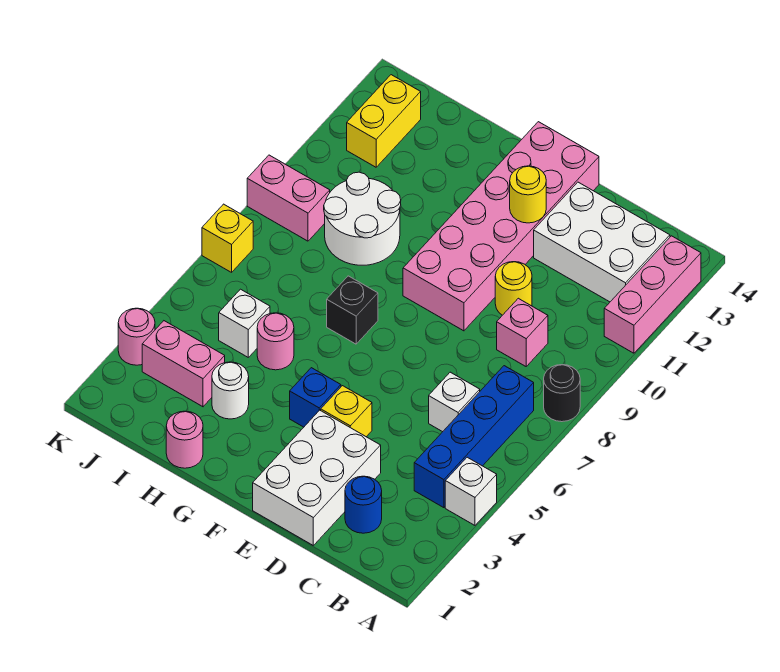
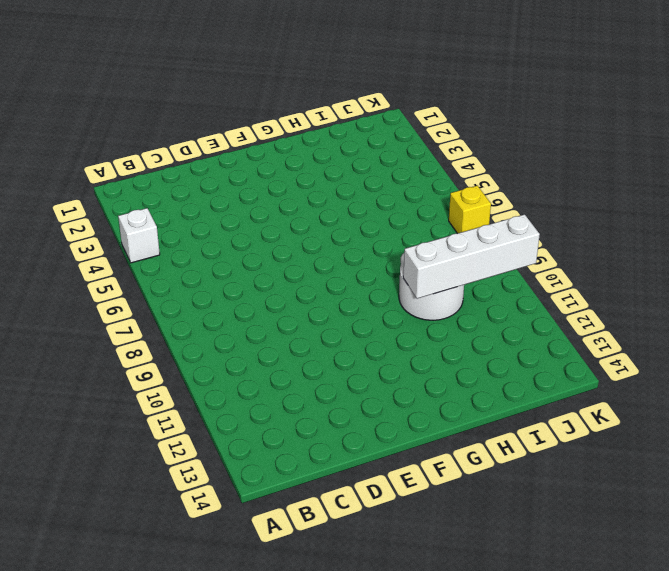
white brick H10:K10 level 2 -> none
none -> black round brick A8 level 1
none -> pink brick A11:A13 level 1
none -> blue brick B4:B7 level 1

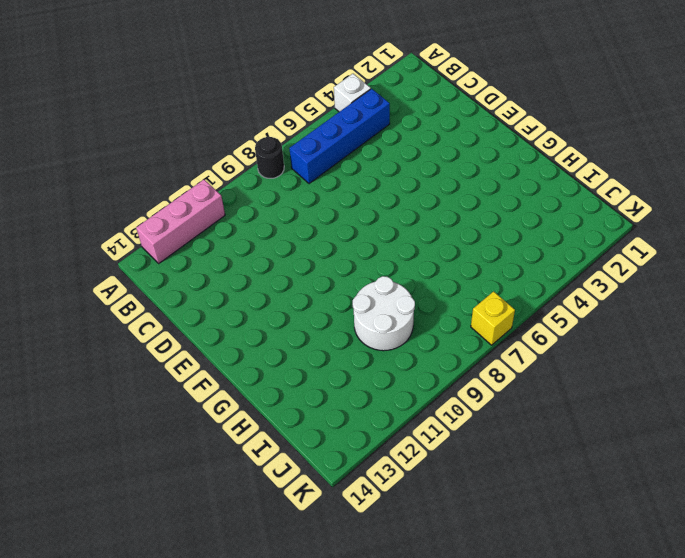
none -> white brick B12:D13 level 1
none -> blue round brick C2 level 1
none -> white brick C6 level 1

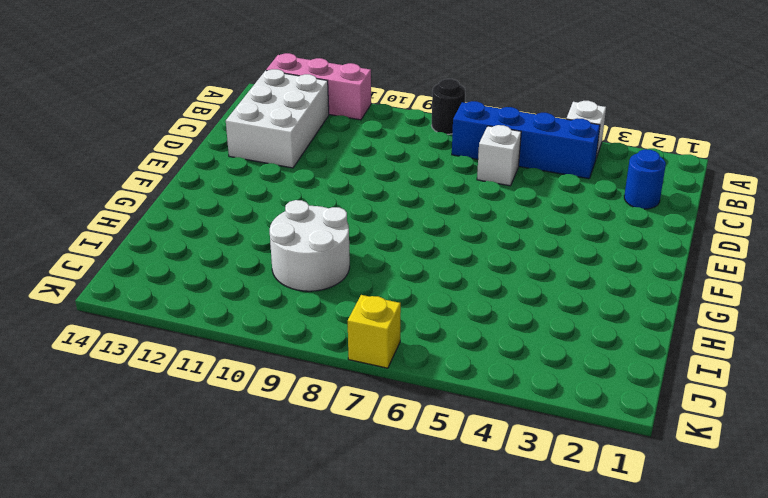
none -> pink brick C9 level 1
none -> white brick D1:E3 level 1
none -> yellow round brick D10 level 1

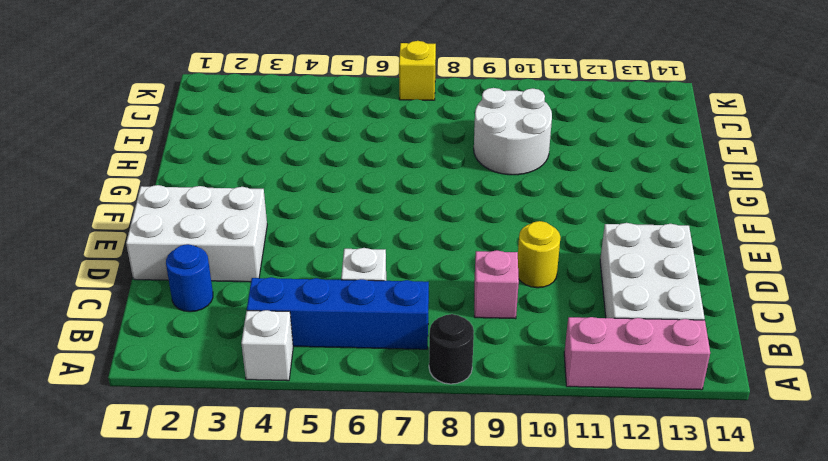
none -> yellow brick E4 level 1
none -> pink brick E9:F14 level 1
none -> blue brick F4 level 1

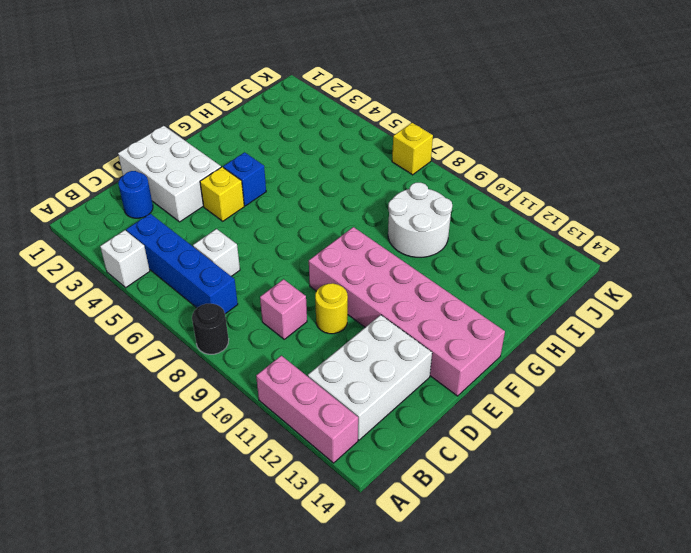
none -> black brick G7 level 1
none -> pink round brick H1 level 1
none -> white round brick H3 level 1

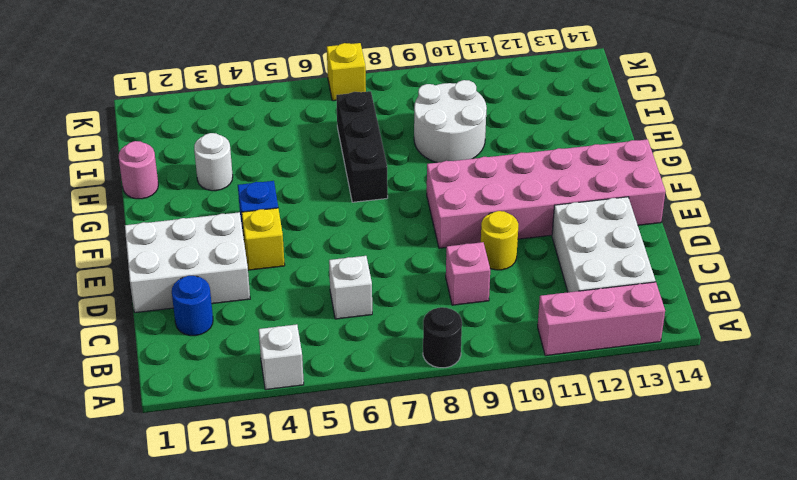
black brick G7:I7 level 1 -> black brick G7 level 1
none -> blue brick B4:B7 level 1
none -> pink round brick H5 level 1
none -> pink brick I3:J3 level 1

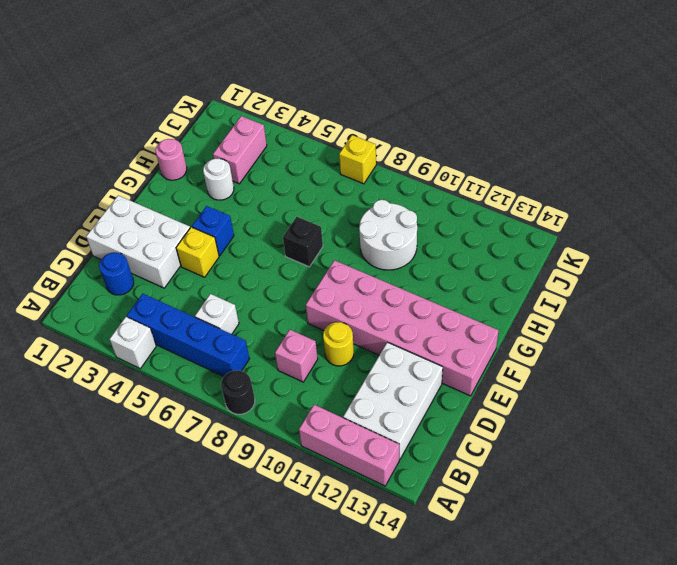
none -> pink round brick H5 level 1
none -> white brick I5 level 1
none -> pink brick J9:K9 level 1

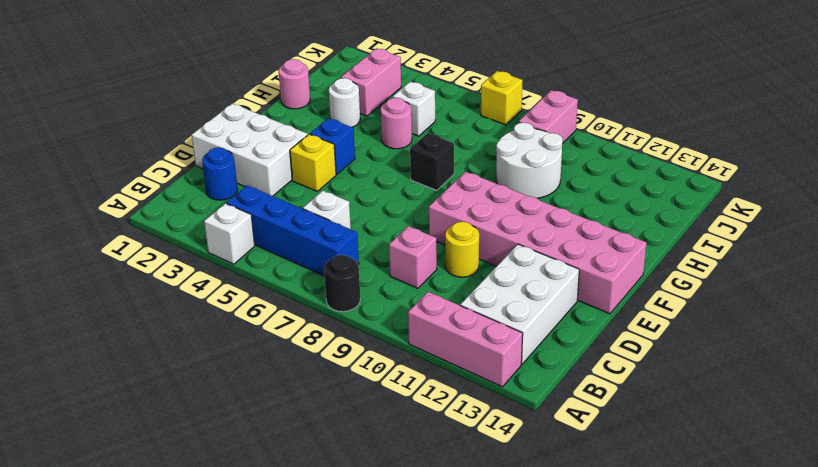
none -> yellow brick J12:J13 level 1
none -> pink round brick K3 level 1
none -> yellow round brick E12 level 2

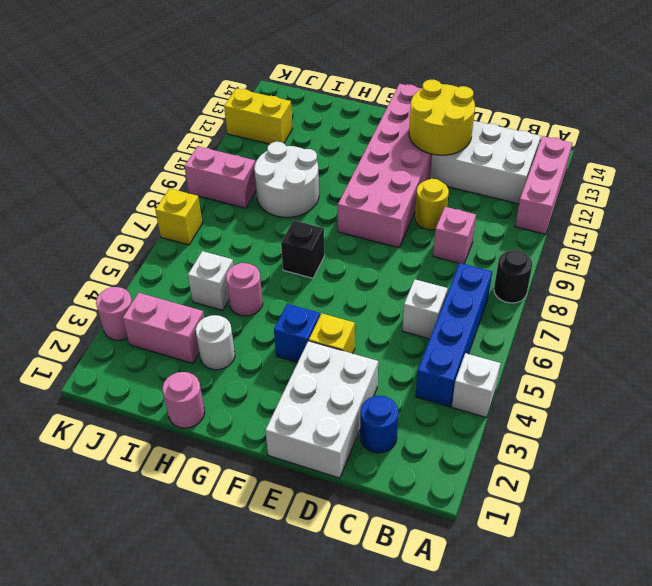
yellow round brick D12:E13 level 2 -> yellow round brick E12 level 2
yellow brick J12:K12 level 1 -> yellow brick J12:J13 level 1

